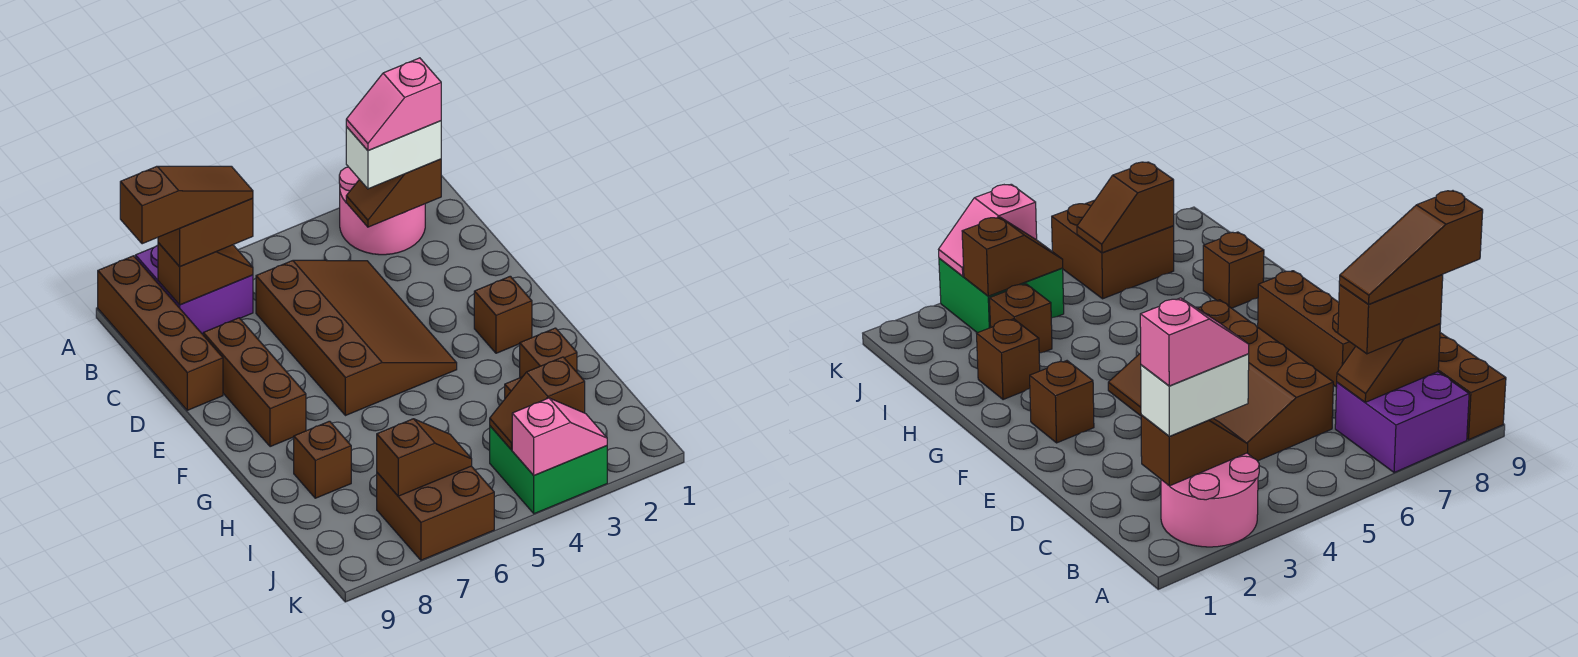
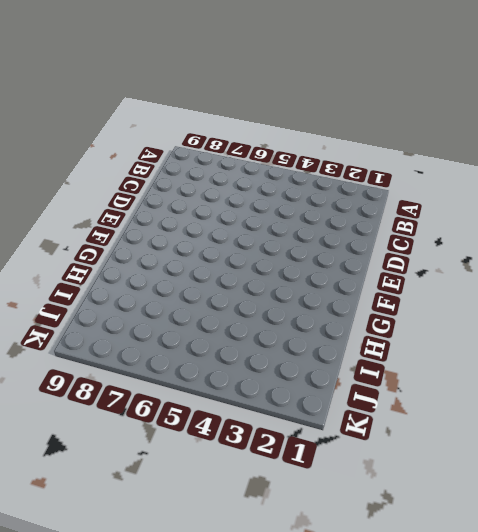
none -> pink round brick A2:B3 level 1
none -> purple brick A7:B8 level 1
none -> brown brick A9:D9 level 1

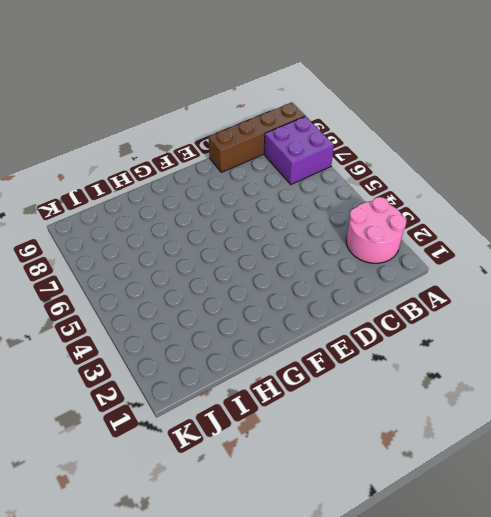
none -> brown slope C4:F6 level 1 top 6
none -> brown brick D8:F8 level 1
none -> brown brick F2 level 1

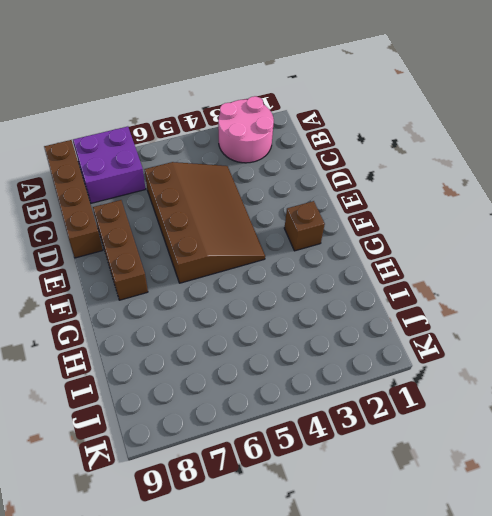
none -> brown brick H2 level 1
none -> brown brick H8 level 1
none -> brown brick I3 level 1

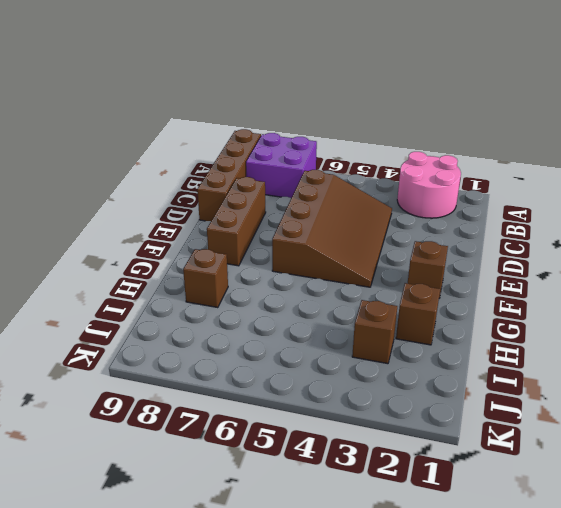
none -> green brick J3:K4 level 1
none -> brown brick J6:K7 level 1
none -> brown slope B2:B3 level 2 top 2

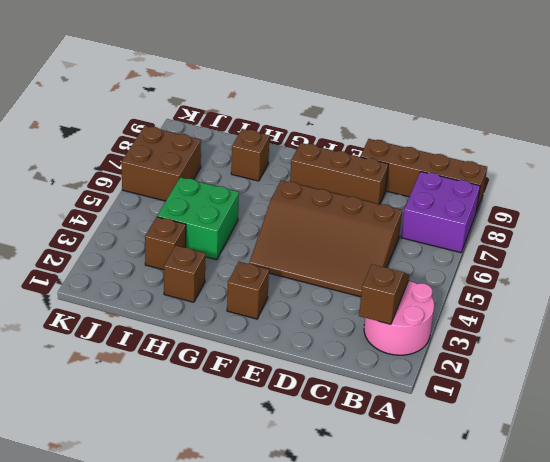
green brick H4:I5 level 1 -> green brick J3:K4 level 1
none -> brown slope B7:B8 level 2 top 8
none -> brown slope J3:J4 level 2 top 3
none -> brown slope J6:J7 level 2 top 7

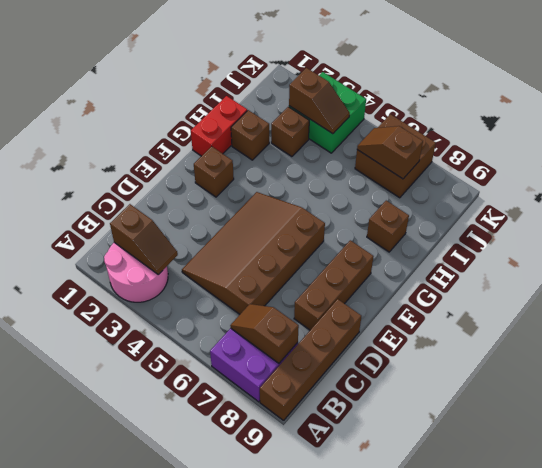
red brick G1:H1 level 1 -> none
none -> pink slope K3:K4 level 2 top 4
none -> white brick B2:B3 level 3
none -> brown brick B7:B8 level 3

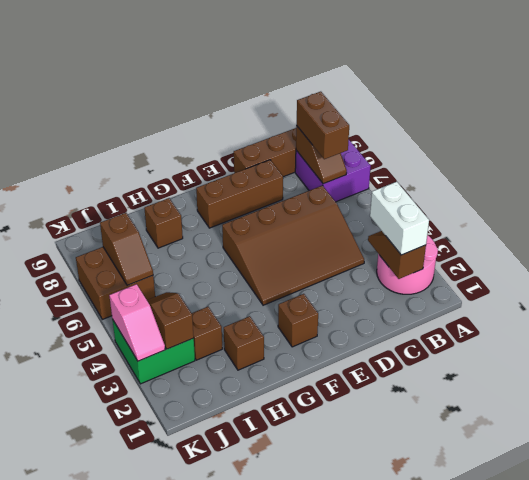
none -> pink slope B2:B3 level 4 top 2
none -> brown slope B7:B9 level 4 top 9

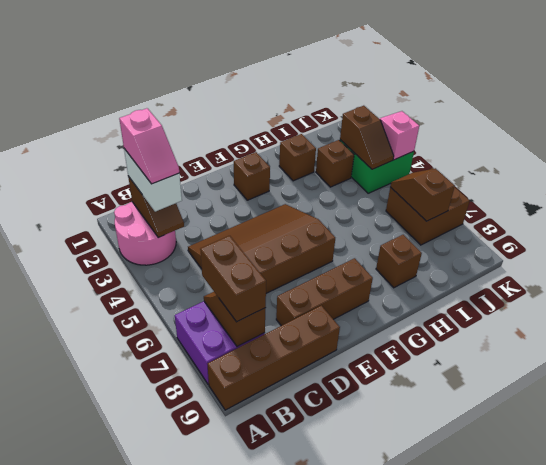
none -> brown slope B7:B9 level 4 top 9

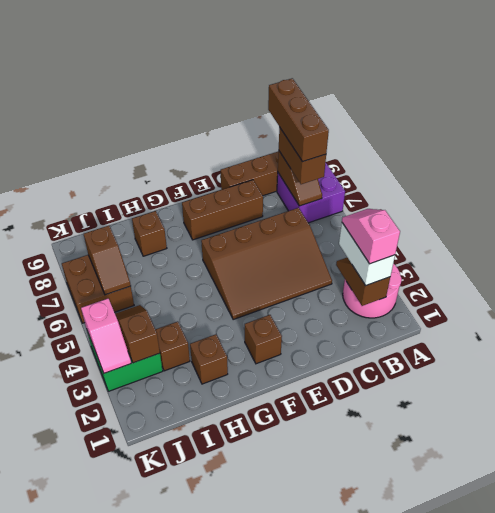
brown brick B7:B9 level 4 -> brown slope B7:B9 level 4 top 9

